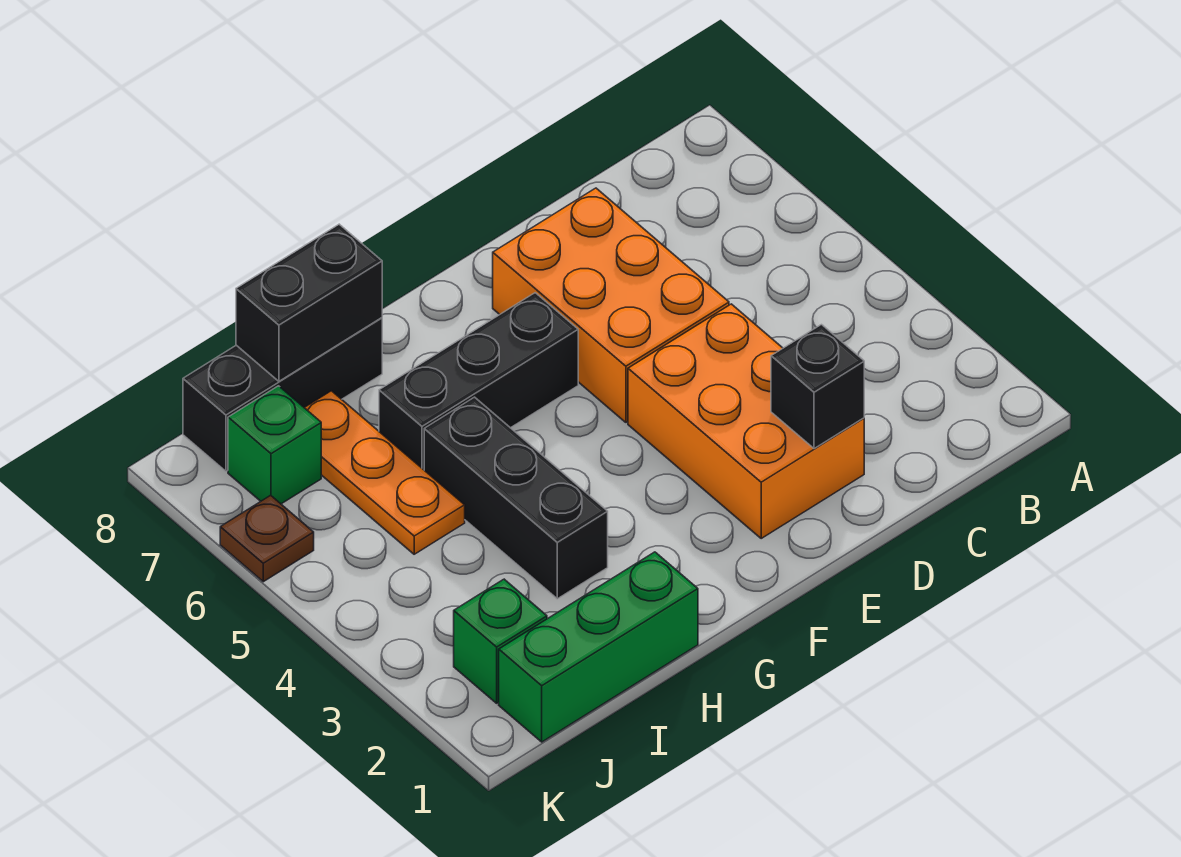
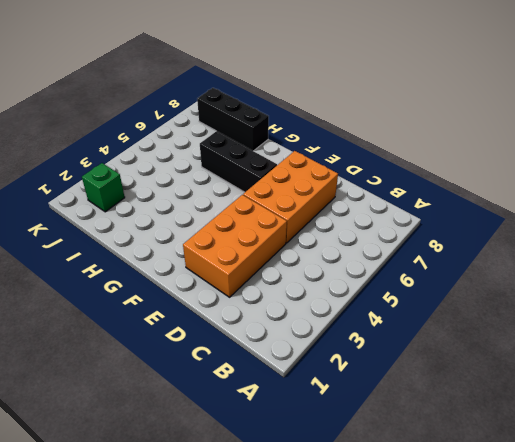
none -> green brick H1:J1 level 1
none -> black brick H3:H5 level 1
none -> orange plate I5:I7 level 1

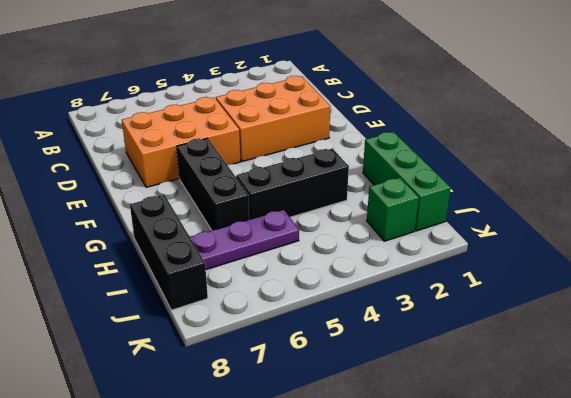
purple plate I5:I7 level 1 -> orange plate I5:I7 level 1
none -> green brick J7 level 1
none -> brown plate K6 level 1
none -> black brick D2 level 2

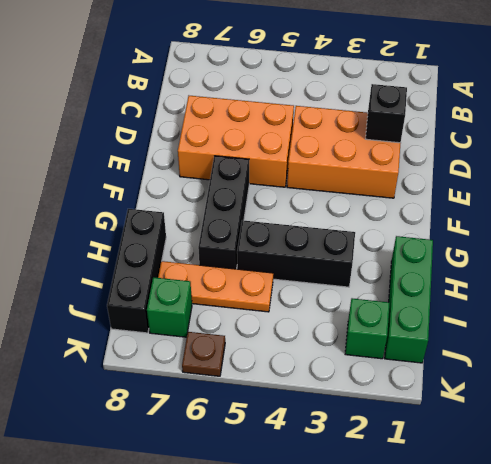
none -> black brick H8:I8 level 2

